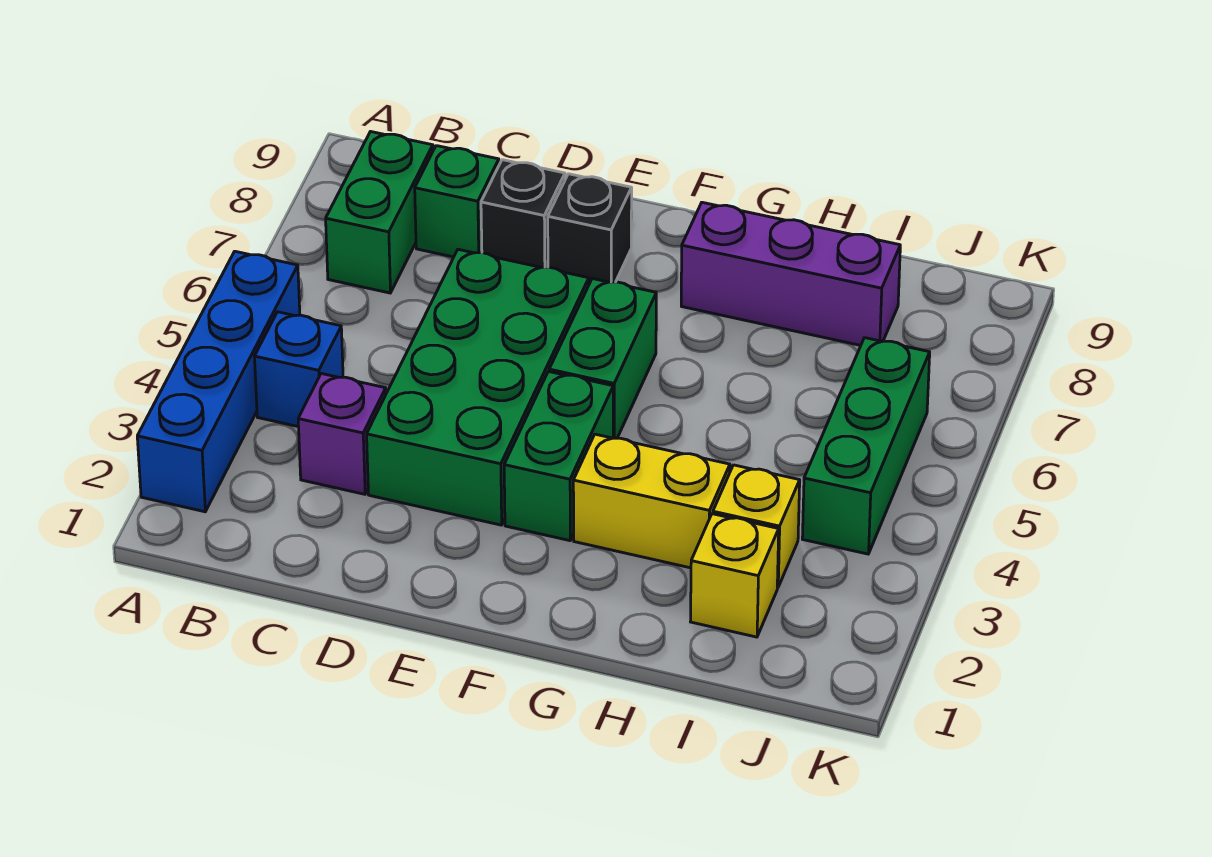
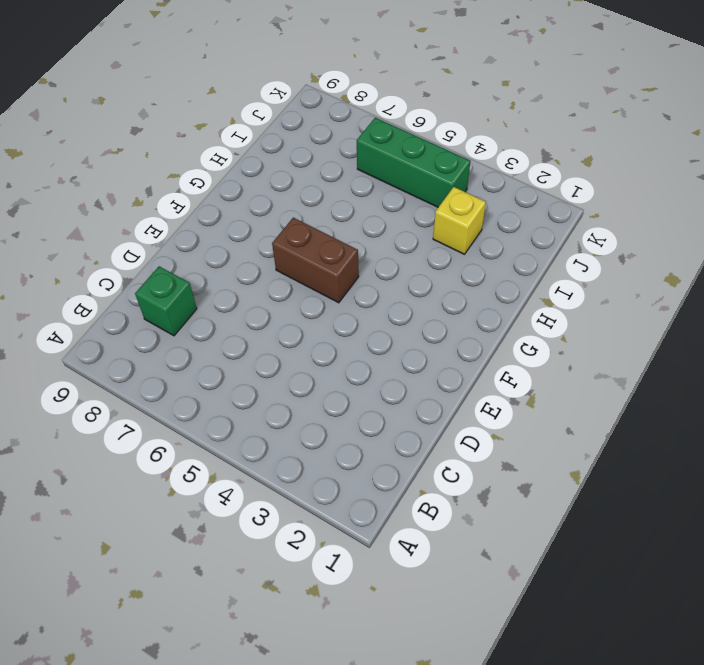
brown brick F5:F6 level 1 -> green brick F5:F6 level 1
none -> blue brick A2:A5 level 1
none -> blue brick B4 level 1
none -> green brick B7:B8 level 1

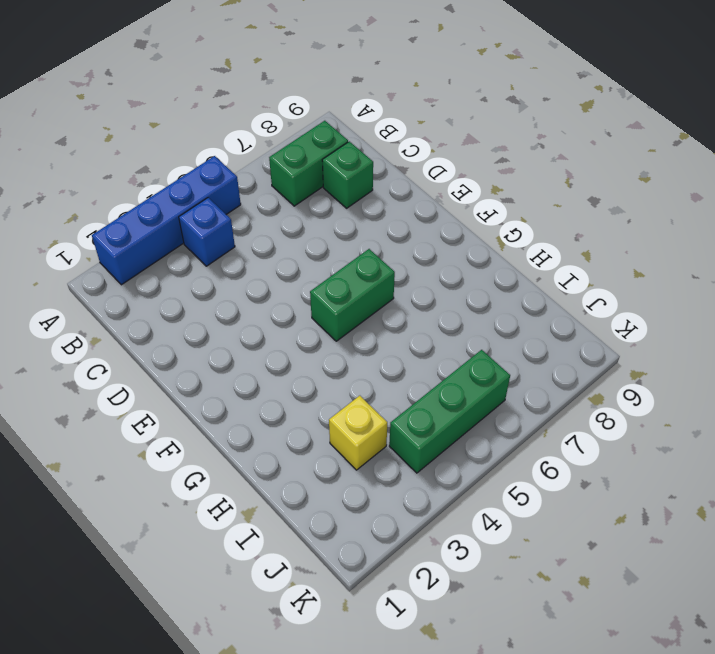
none -> purple brick C3 level 1
none -> green brick D3:E6 level 1
none -> black brick D8 level 1

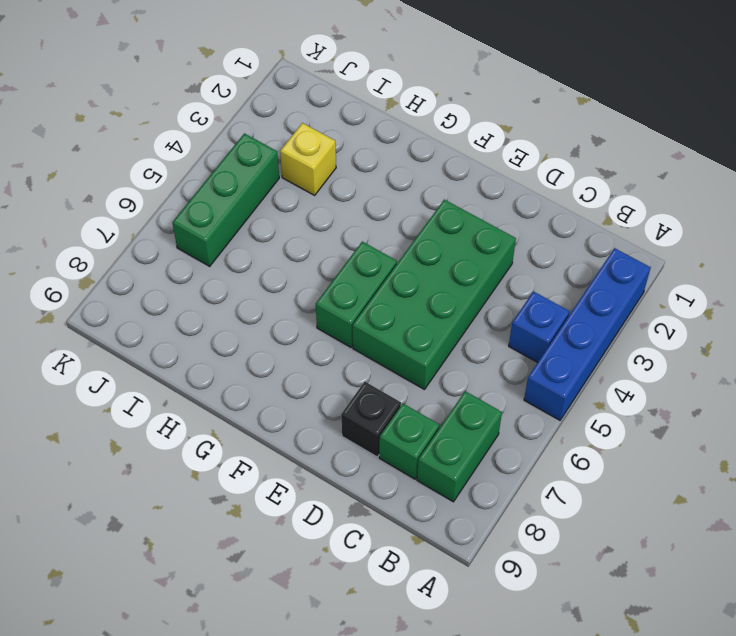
none -> purple brick C3 level 1
none -> black brick E8 level 1
none -> green brick F3:F4 level 1

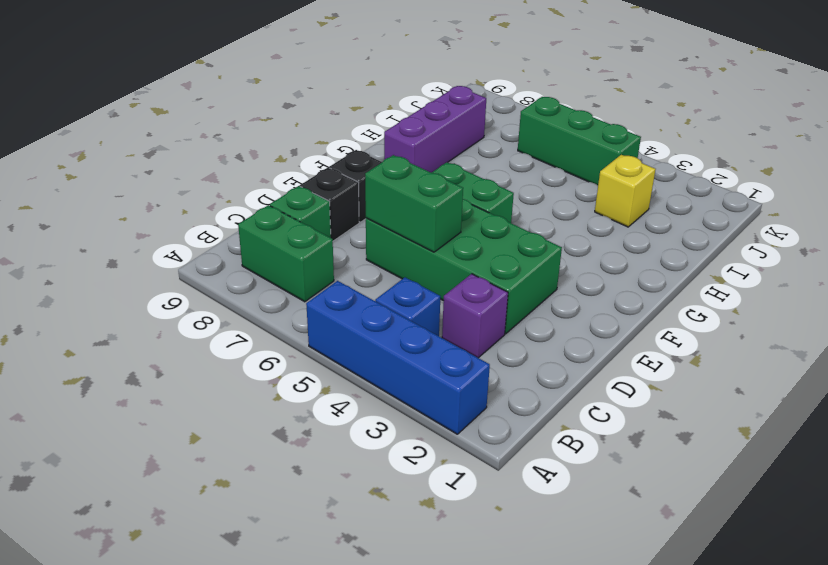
green brick D5:D6 level 2 -> green brick F3:F4 level 1
none -> yellow brick G3:H3 level 1
none -> yellow brick I2 level 1

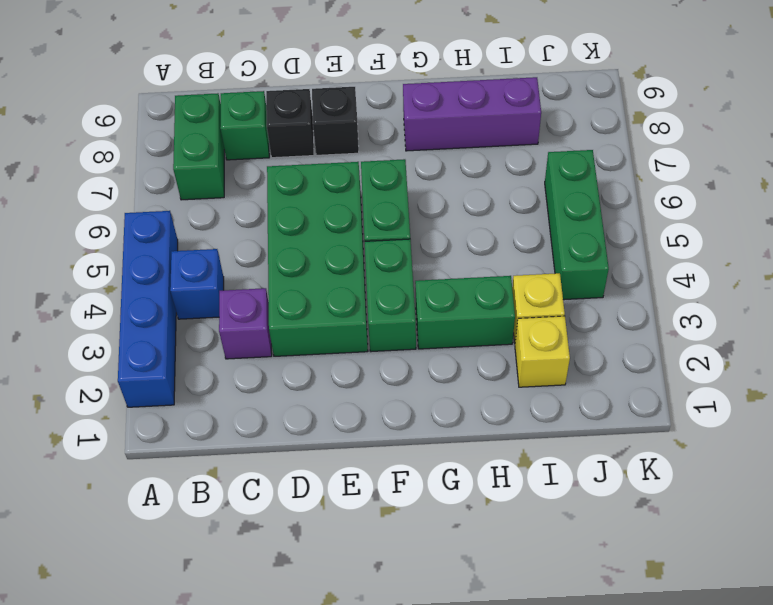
green brick G3:H3 level 1 -> yellow brick G3:H3 level 1

